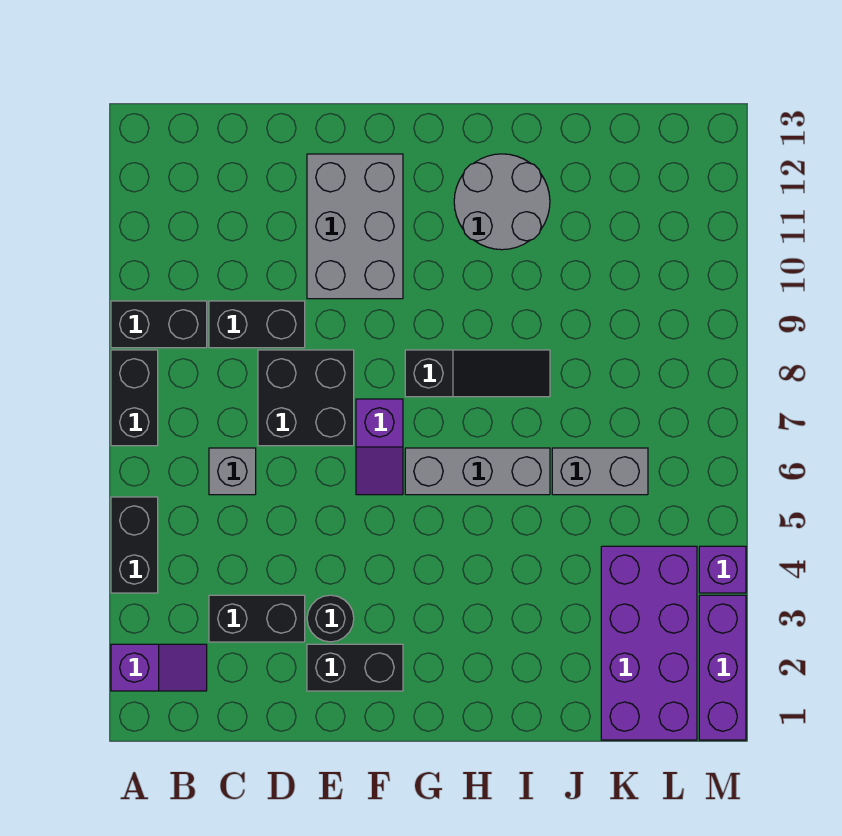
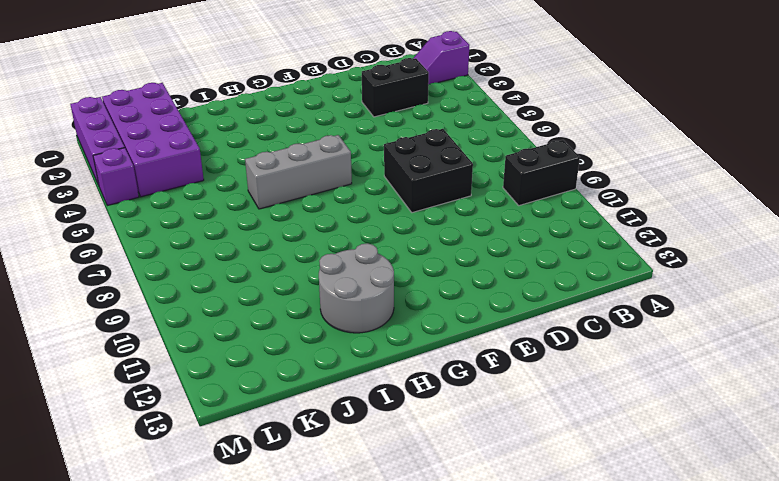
none -> black brick A4:A5 level 1
none -> black brick A7:A8 level 1
none -> grey brick C6 level 1

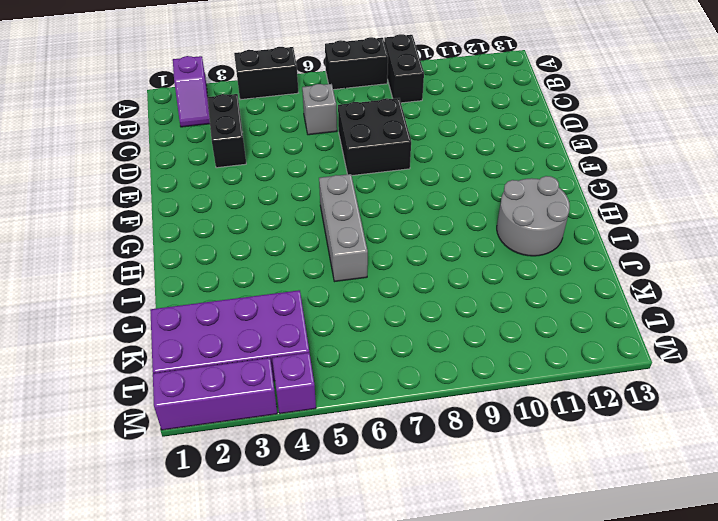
none -> black brick C9:D9 level 1
none -> black brick E2:F2 level 1
none -> black round brick E3 level 1

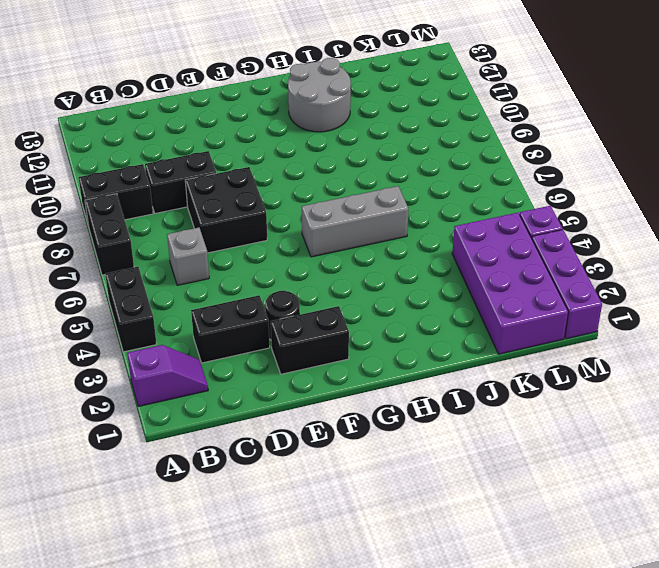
none -> grey brick E10:F12 level 1
none -> purple slope F6:F7 level 1 top 7
none -> black slope G8:I8 level 1 top G

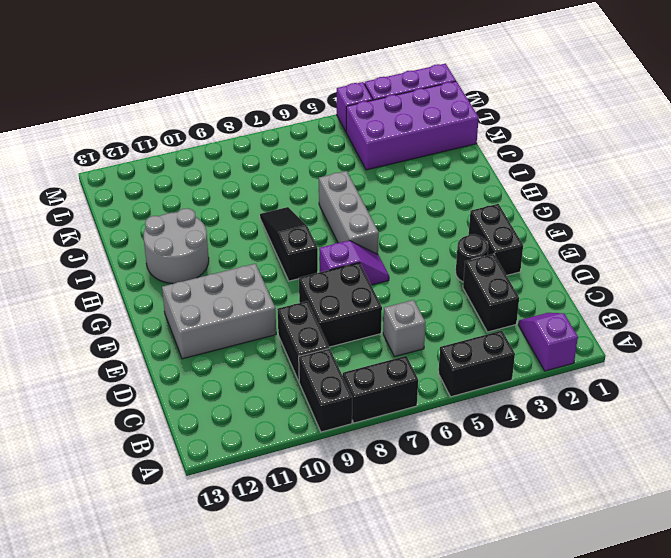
none -> grey brick J6:K6 level 1

